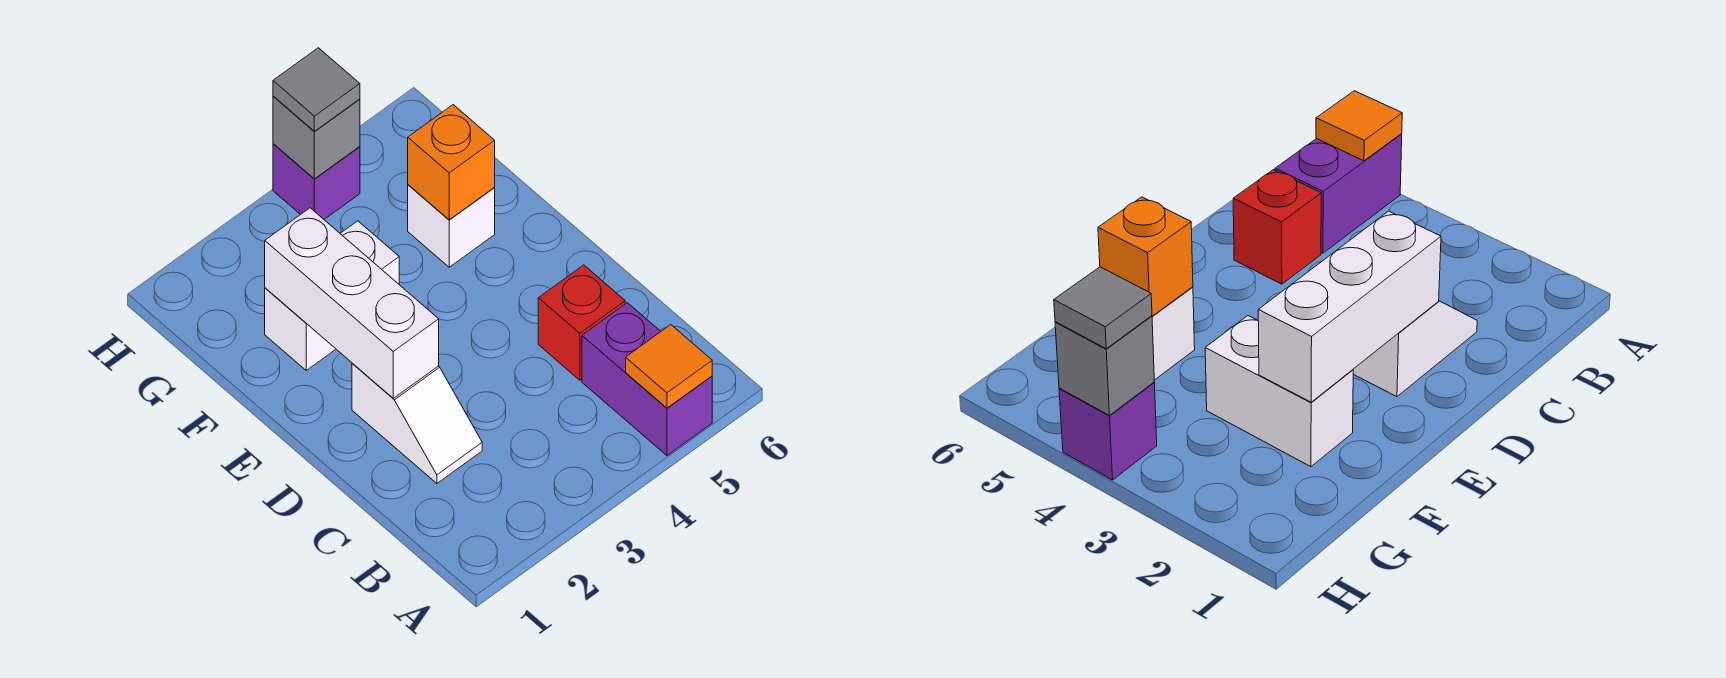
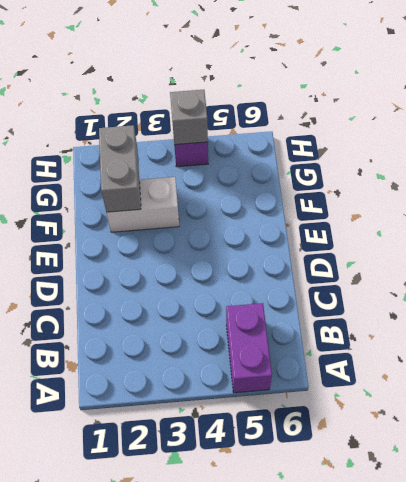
grey brick F2:G2 level 2 -> white brick D2:F2 level 2
none -> white slope C2:D2 level 1 top D
none -> red brick C5 level 1

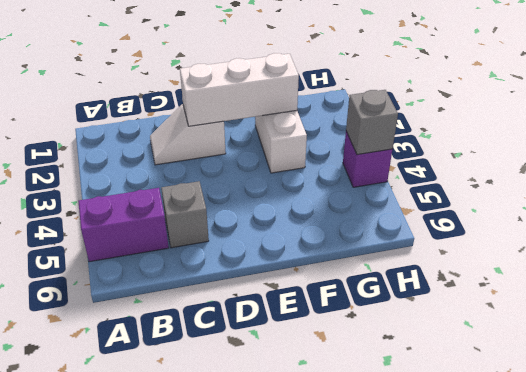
grey brick C5 level 1 -> red brick C5 level 1
none -> white brick F5 level 1
none -> orange tile A5 level 2

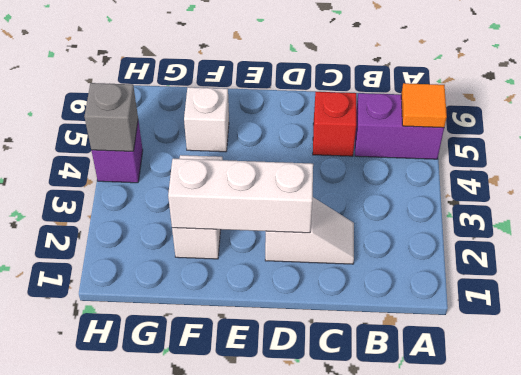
none -> orange brick F5 level 2
none -> grey tile H4 level 3

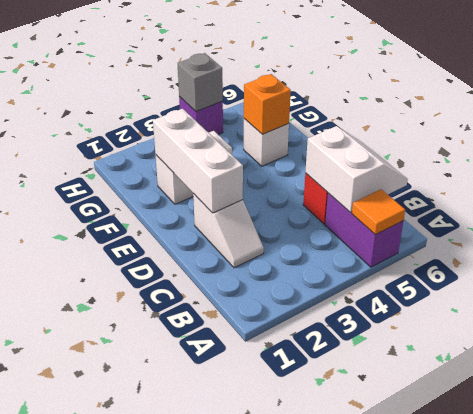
white slope B5:C6 level 2 top 5 -> none
none -> grey tile H4 level 3

